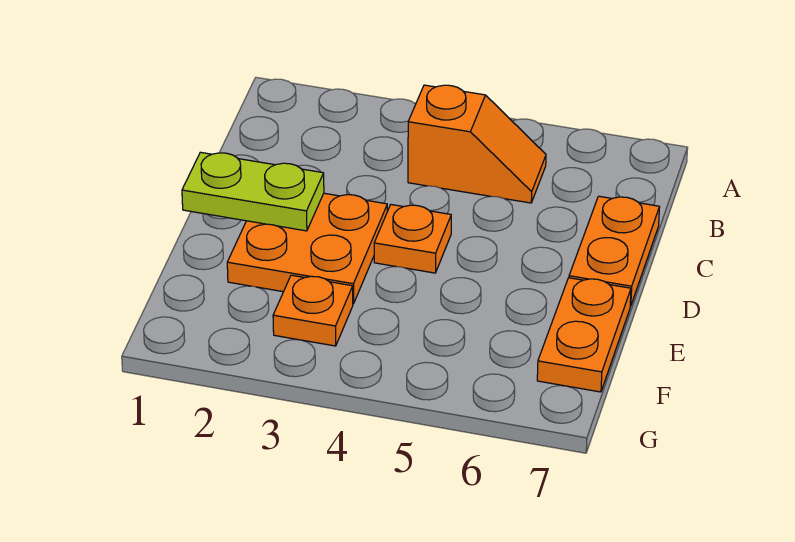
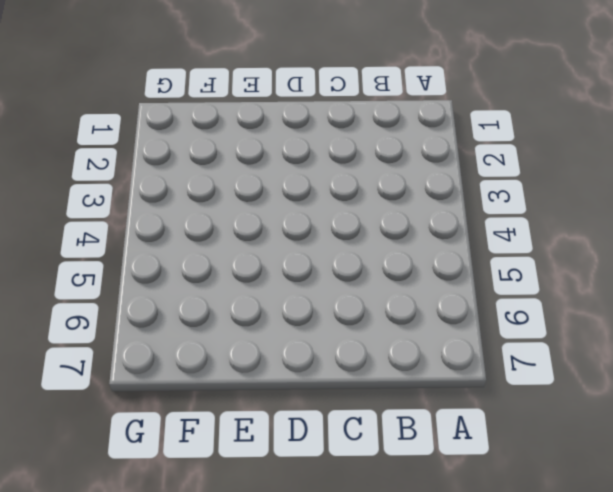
none -> orange slope B4:B5 level 1 top 4
none -> orange plate C7:D7 level 1

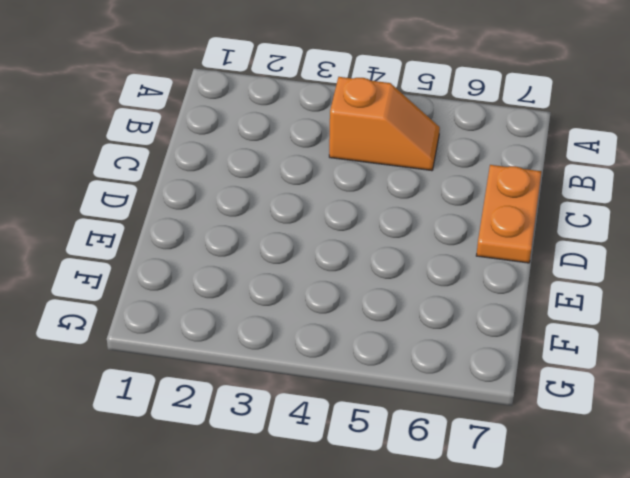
none -> orange plate D2:E3 level 1
none -> orange plate D4 level 1

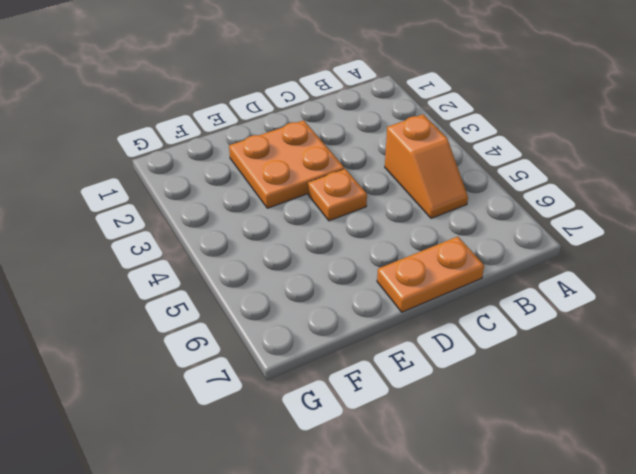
none -> orange plate E7:F7 level 1
none -> orange plate F3 level 1

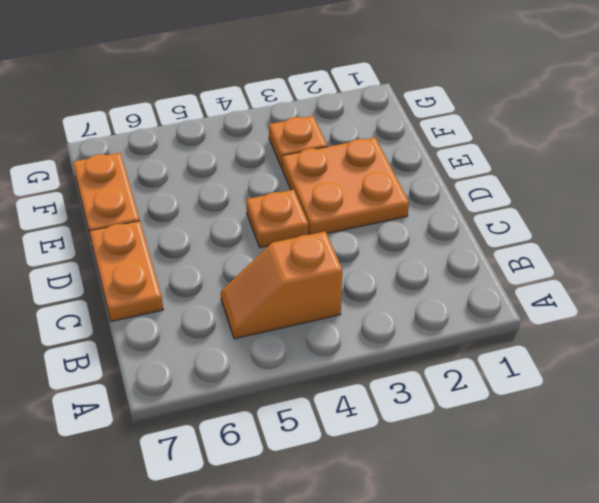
none -> lime plate D1:D2 level 2

